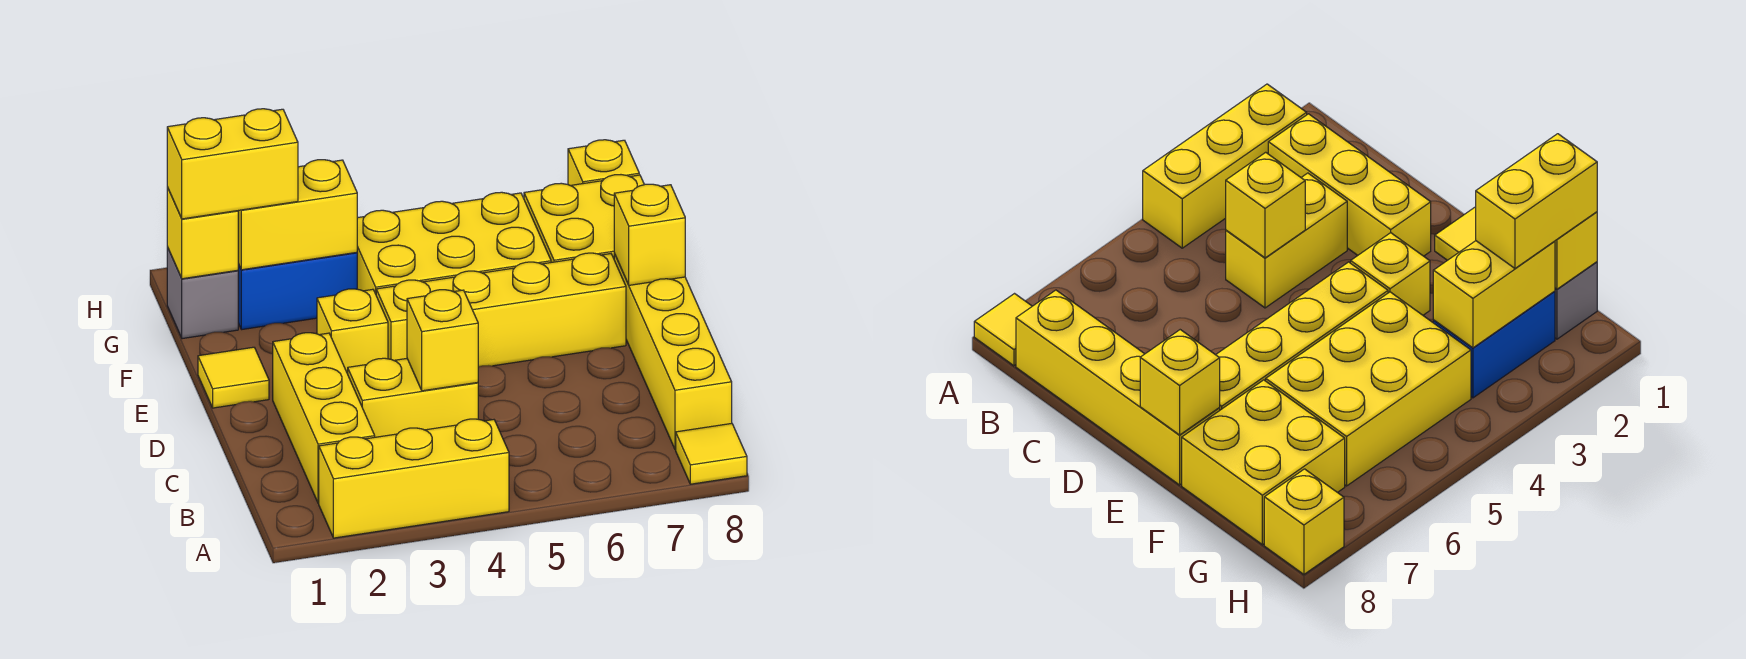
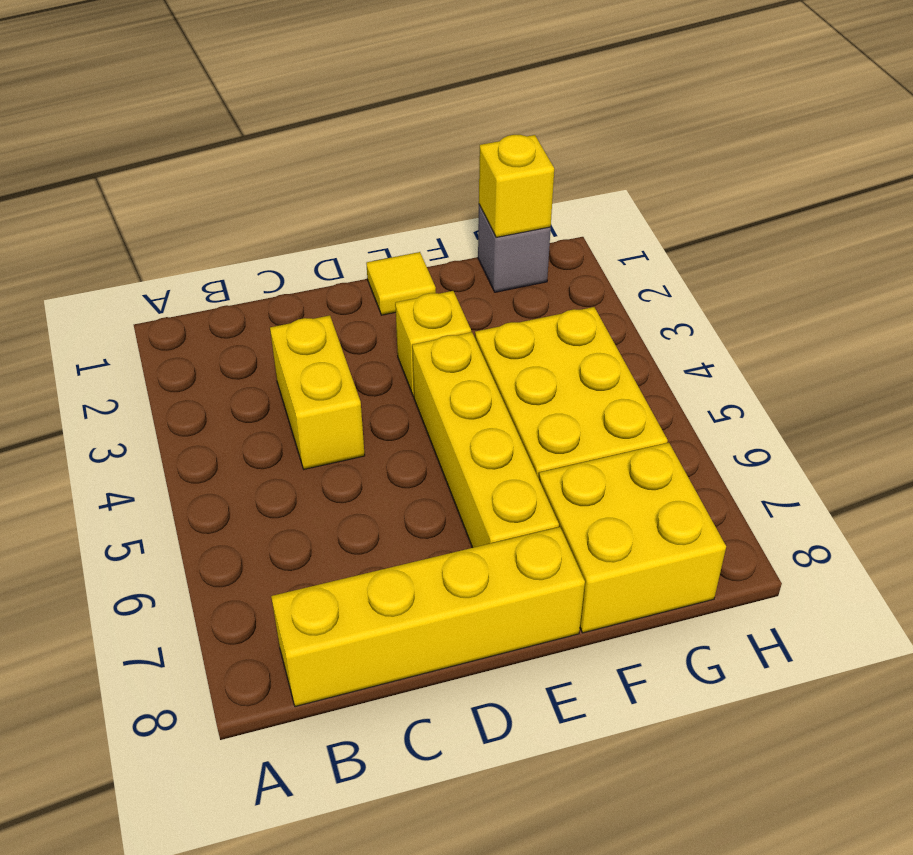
none -> yellow brick A2:A4 level 1
none -> yellow tile A8 level 1
none -> yellow brick B2:D2 level 1

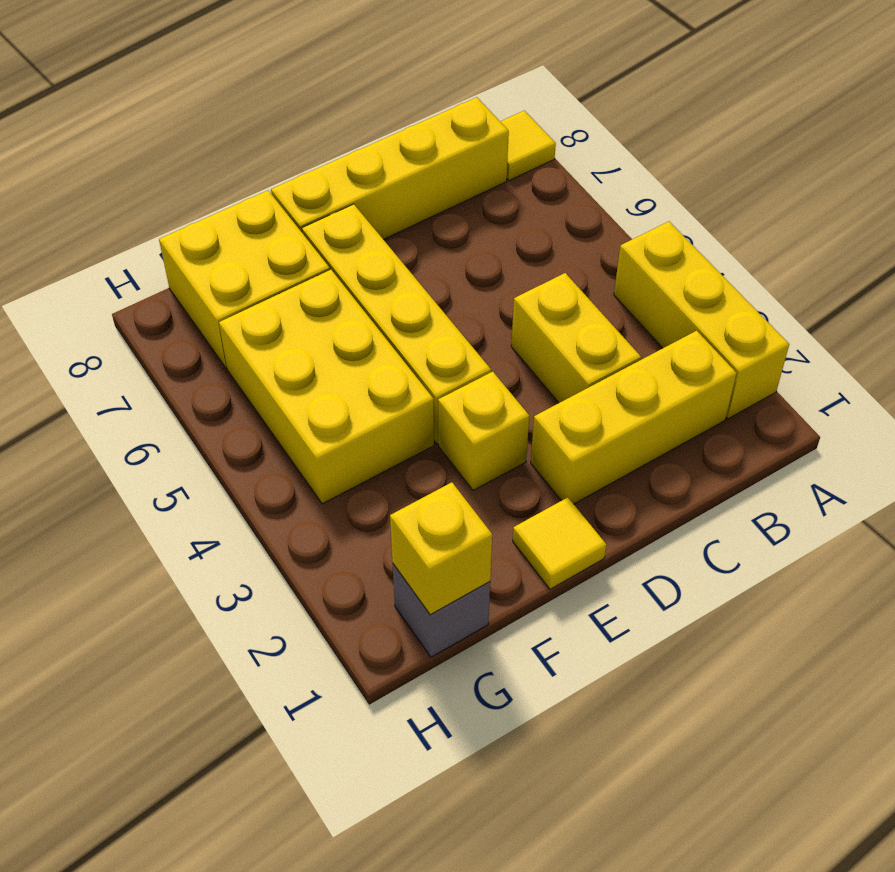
none -> blue brick G2:G3 level 1
none -> yellow brick H8 level 1
none -> yellow brick C4 level 2

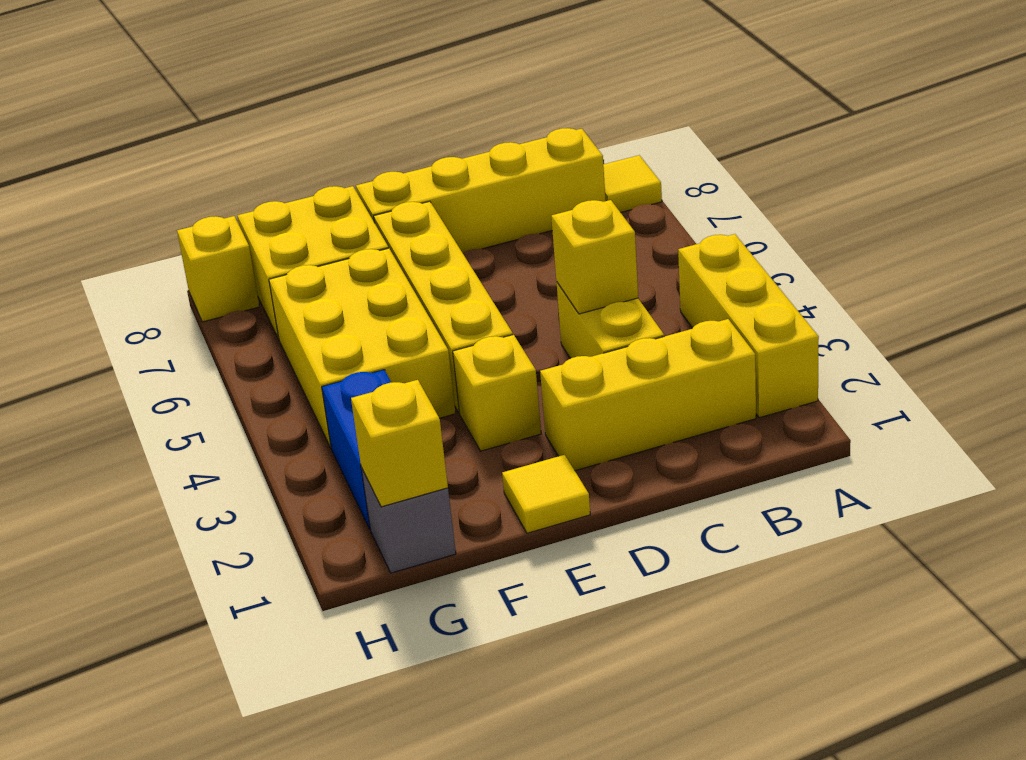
none -> yellow brick E8 level 2
none -> yellow brick G2:G3 level 2
none -> yellow brick G1:G2 level 3

